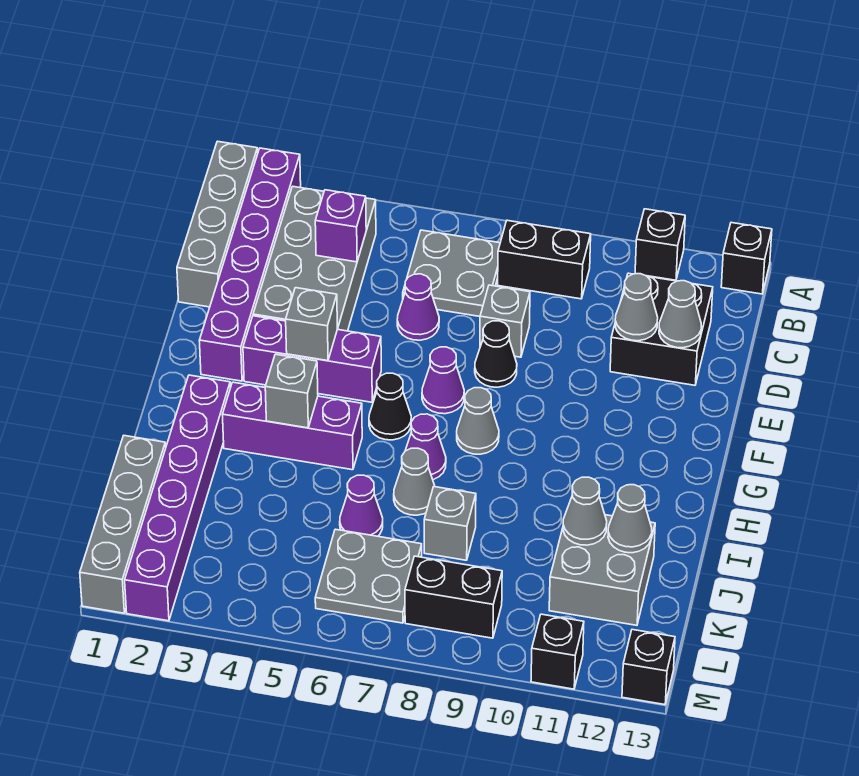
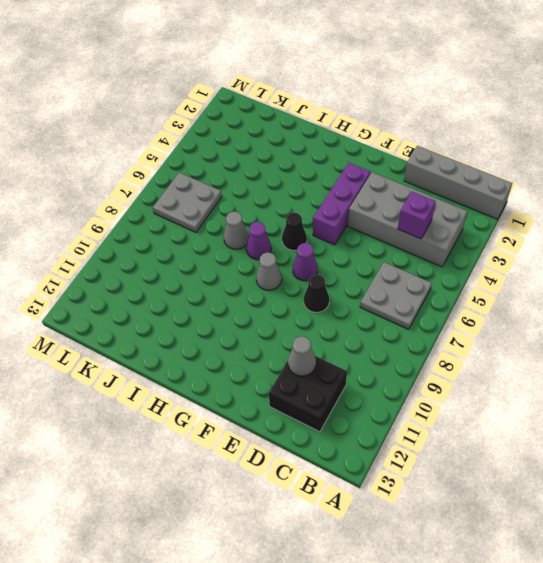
none -> purple brick A2:F2 level 1
none -> black brick A11 level 1
none -> black brick A13 level 1
none -> black brick B8:B9 level 1

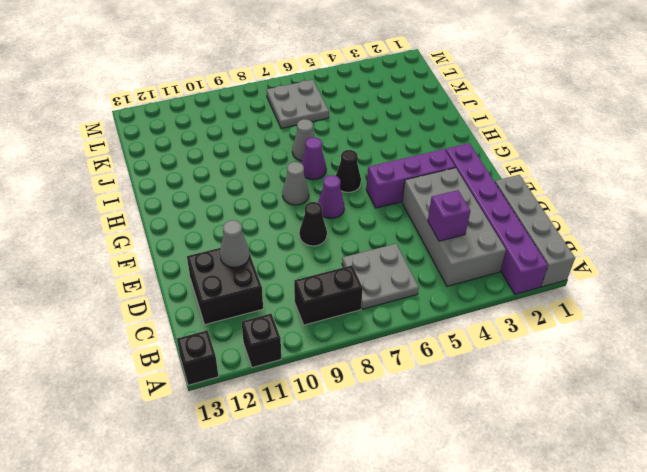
none -> purple cone D6 level 1
none -> grey brick D8 level 1
none -> purple brick H2:M2 level 1
none -> purple brick H3:H5 level 1

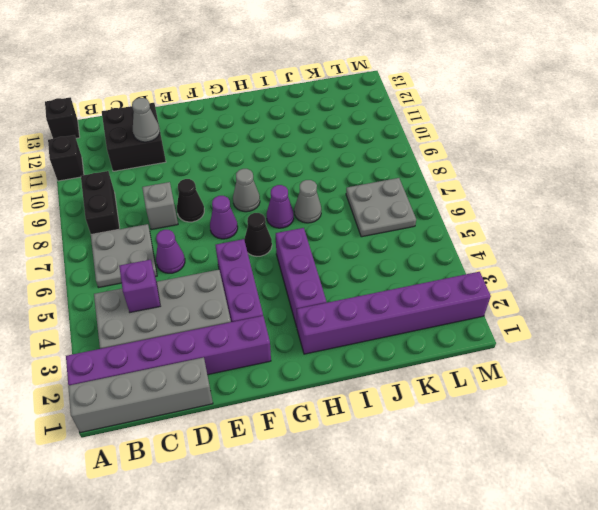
none -> grey brick J1:M1 level 1
none -> purple cone J6 level 1
none -> grey brick J8 level 1
none -> grey brick J11:K12 level 1

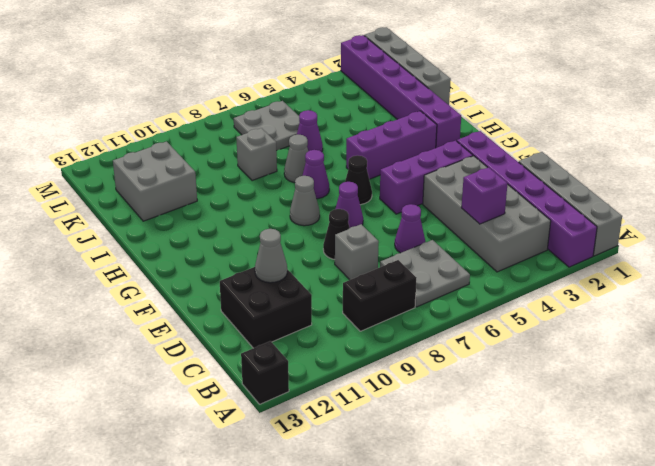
none -> black brick A11 level 1
none -> black brick L8:L9 level 1
none -> black brick M11 level 1
none -> black brick M13 level 1

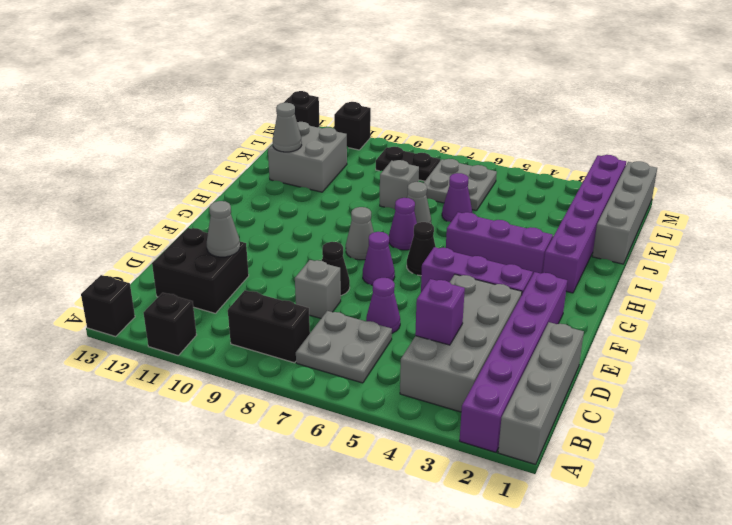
black plate L8:L9 level 1 -> black brick L8:L9 level 1
none -> grey cone D12 level 2
none -> grey brick F4 level 2
none -> grey brick H4 level 2
none -> grey cone J11 level 2

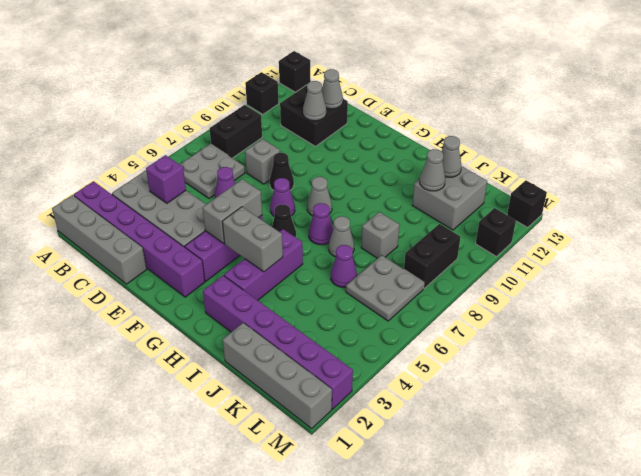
grey brick F4:F5 level 2 -> grey brick F4 level 2
grey brick G4:H4 level 2 -> grey brick H4 level 2

